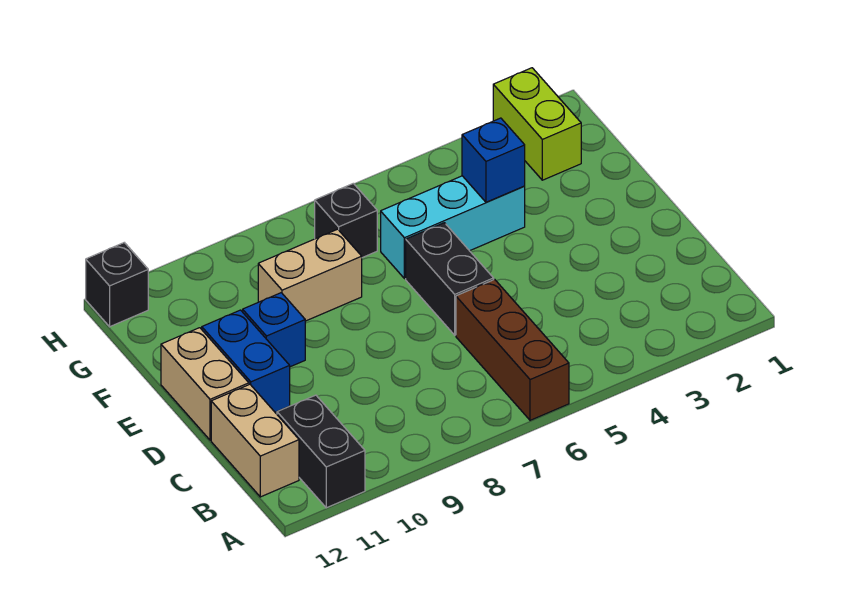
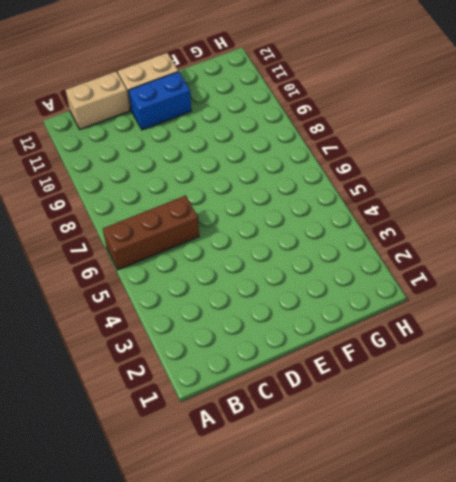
none -> black brick A11:B11 level 1
none -> black brick D6:E6 level 1
none -> blue brick E10 level 1

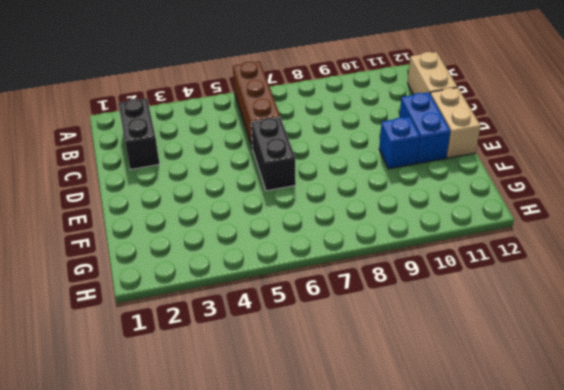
black brick B2:C2 level 1 -> black brick A11:B11 level 1
none -> cyan brick F4:F6 level 1
none -> tan brick F8:F9 level 1
none -> lime brick G2:H2 level 1

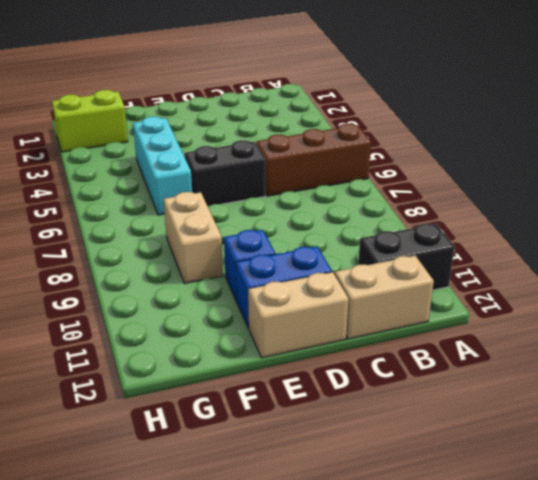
none -> black brick G7 level 1
none -> black brick H12 level 1
none -> blue brick F4 level 2

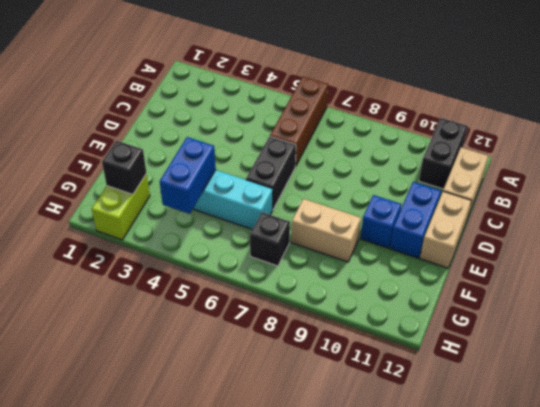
blue brick F4:G4 level 2 -> blue brick F4 level 2
black brick G2 level 2 -> black brick H12 level 1

